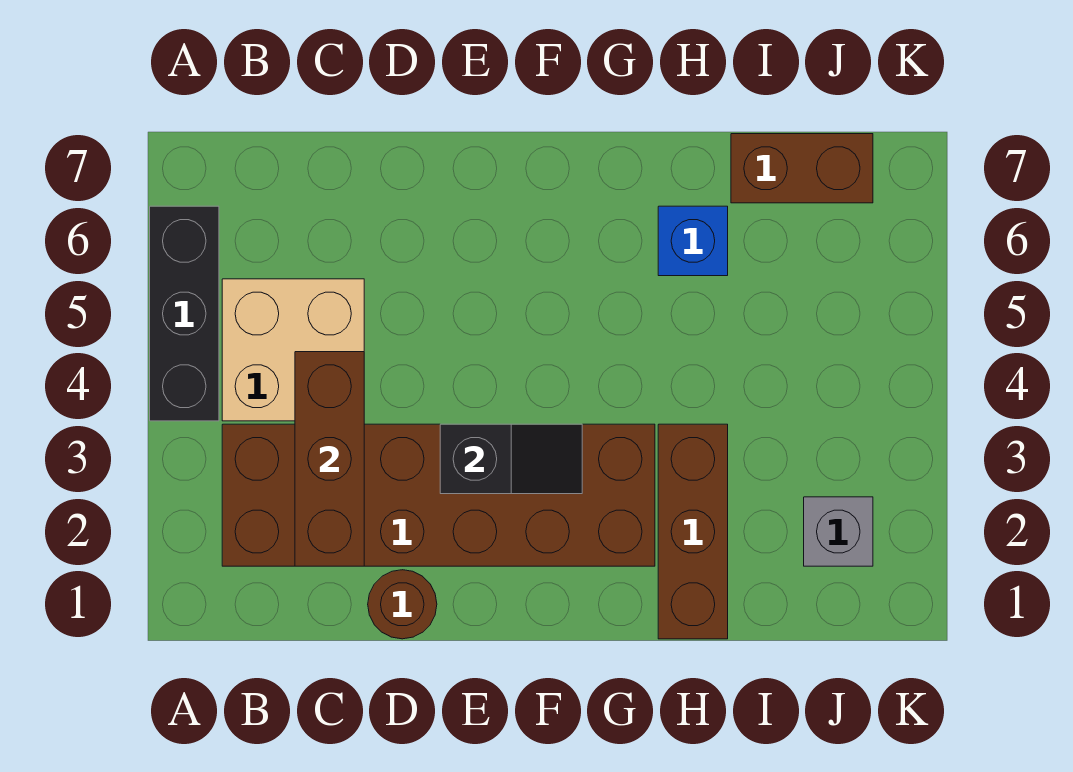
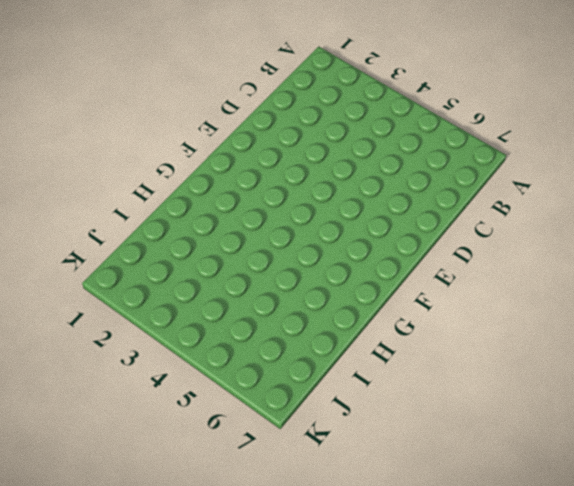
none -> black brick A4:A6 level 1
none -> brown brick B2:G3 level 1

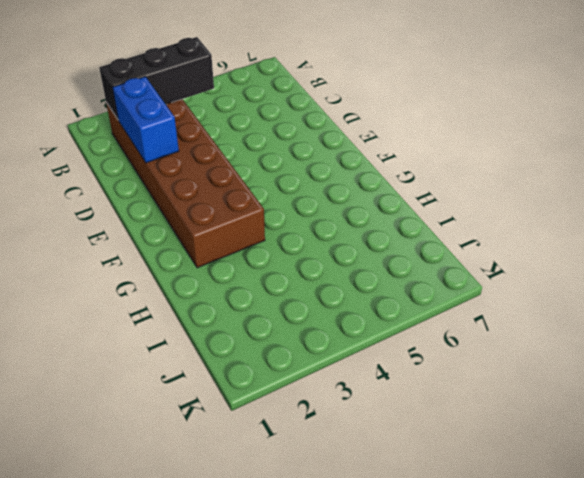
black brick B2:B4 level 2 -> black brick A4:A6 level 1
blue brick C2:D2 level 2 -> brown brick C2:C4 level 2
none -> tan brick B4:C5 level 1
none -> brown round brick D1 level 1

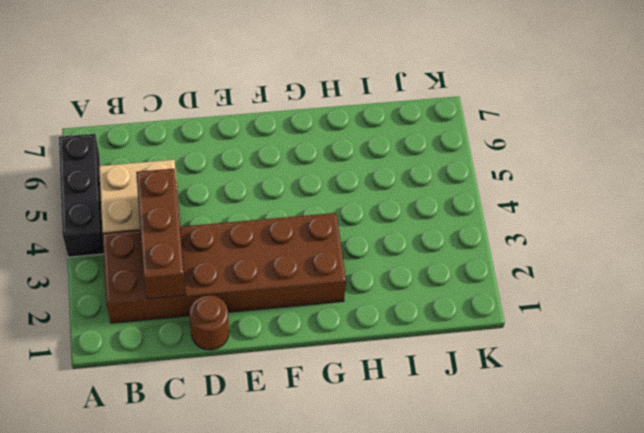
none -> brown brick H1:H3 level 1
none -> blue brick H6 level 1

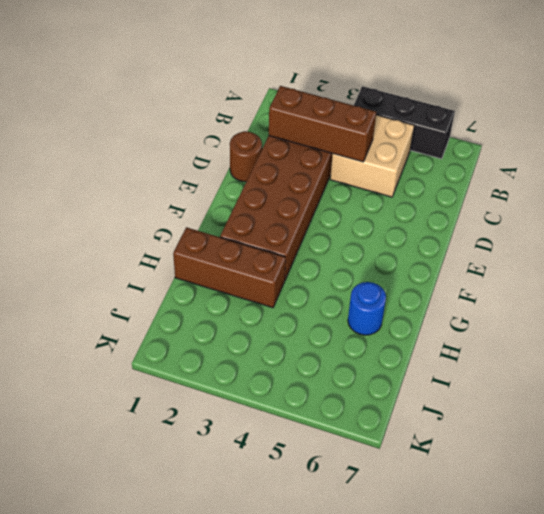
blue round brick H6 level 1 -> blue brick H6 level 1
none -> brown brick I7:J7 level 1
none -> grey brick J2 level 1

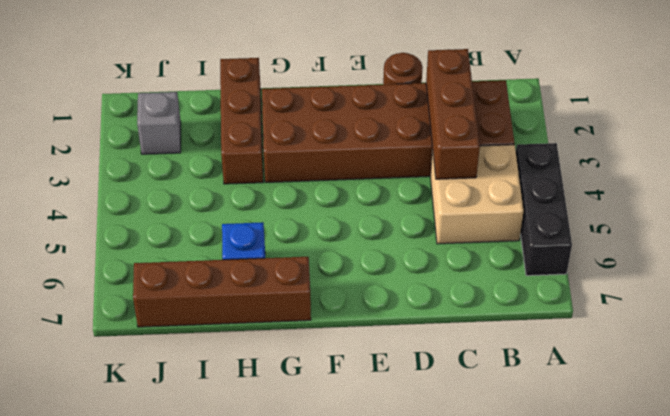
brown brick G7:J7 level 1 -> brown brick I7:J7 level 1
none -> black slope E3:F3 level 2 top E

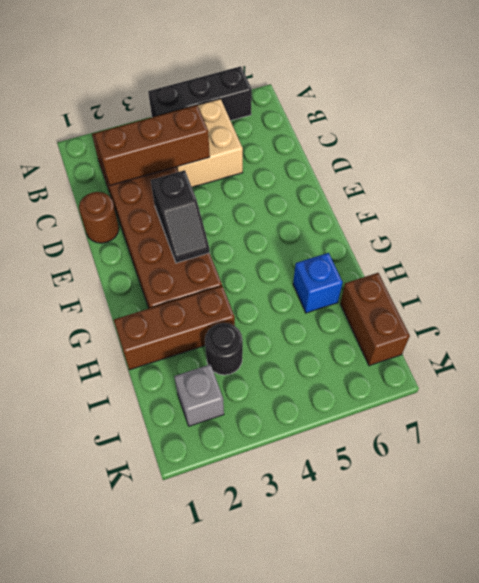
black round brick I3 level 1 -> none

